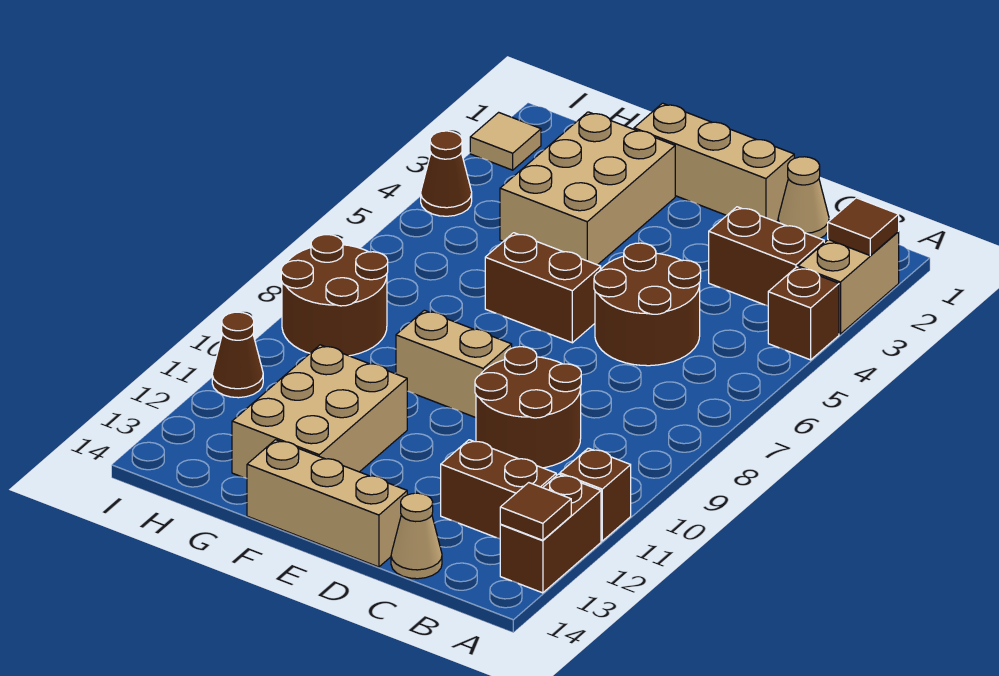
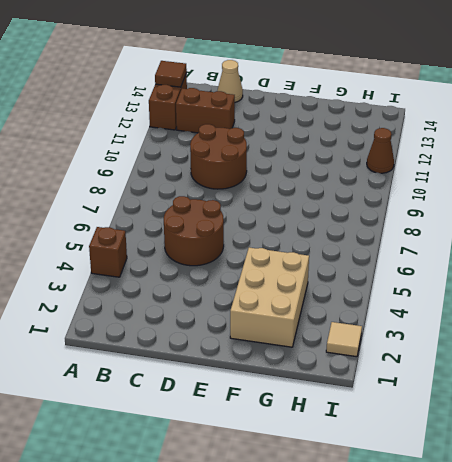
none -> tan brick A2:A3 level 1
none -> brown brick A11 level 1
none -> brown brick B3:C3 level 1

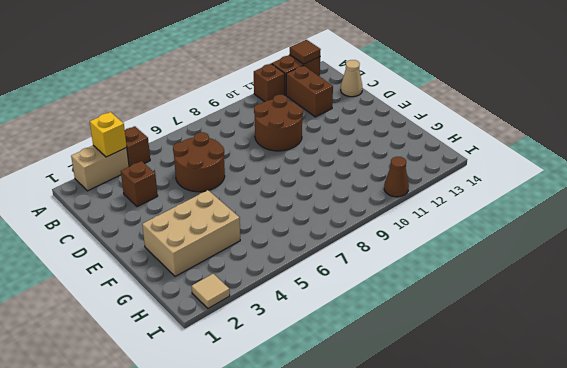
yellow brick A3 level 2 -> none
brown brick C3 level 1 -> brown brick B3:C3 level 1
none -> tan cone C1 level 1
none -> tan brick D1:F1 level 1
none -> tan brick D14:F14 level 1

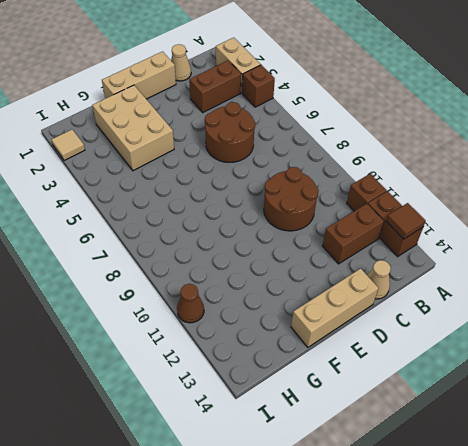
none -> brown brick E6:F6 level 1
none -> tan brick E9:F9 level 1
none -> tan brick F11:G13 level 1

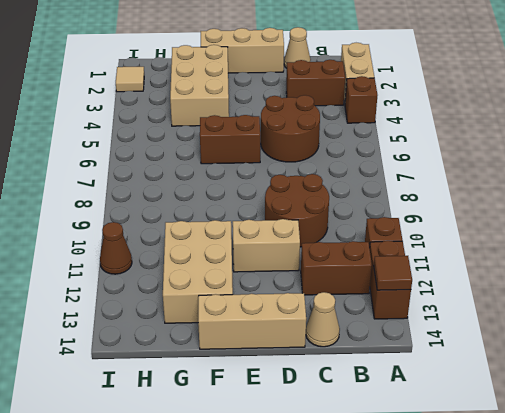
tan brick D11:E11 level 1 -> tan brick E9:F9 level 1
none -> brown round brick H8:I9 level 1
none -> brown cone I4 level 1
none -> brown tile A2 level 2

